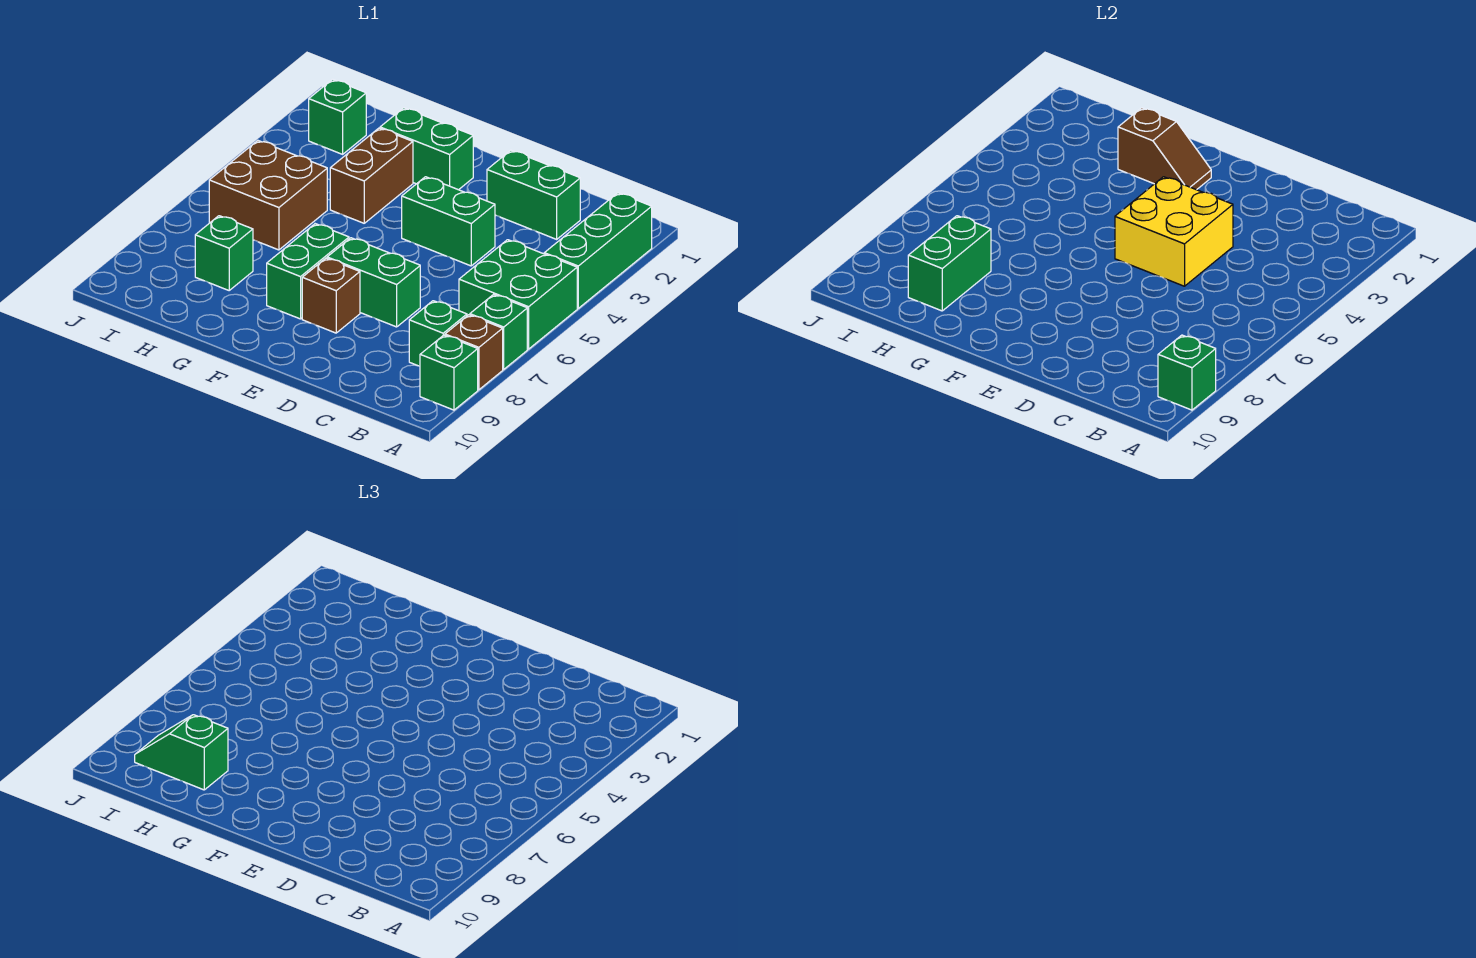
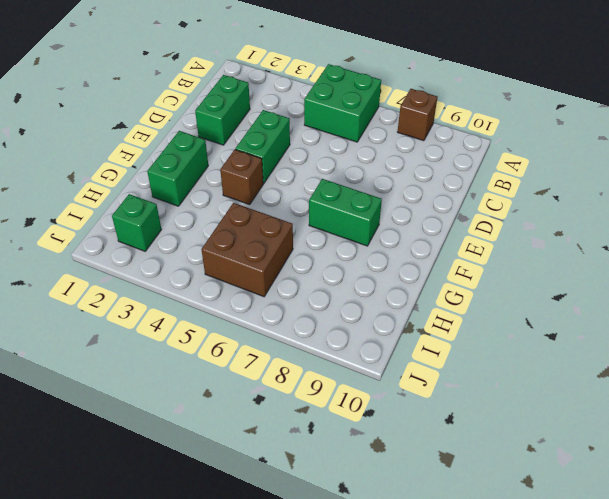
brown brick F4 level 1 -> brown brick E8 level 1
none -> green brick A2:A4 level 1
none -> green brick A7 level 1
none -> green brick A9 level 1

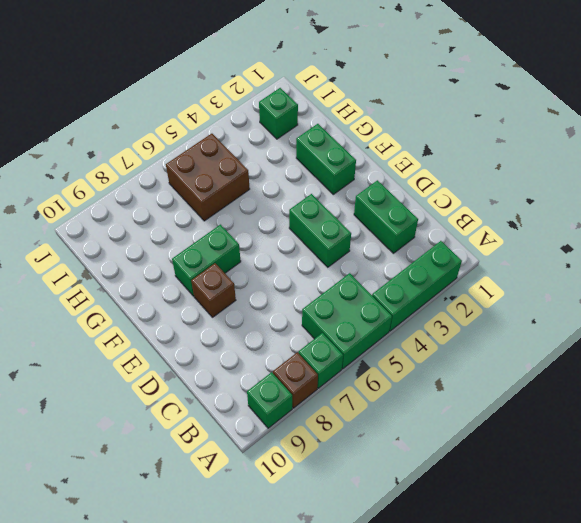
none -> green brick B8 level 1
none -> green brick D7:E7 level 1
none -> brown brick G3:G4 level 1

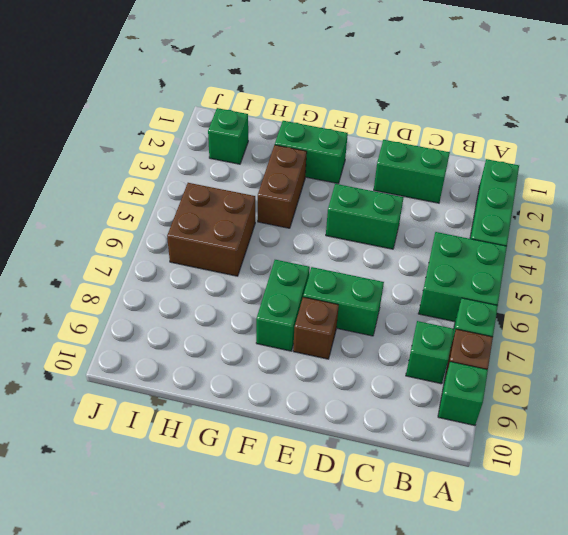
none -> green brick H8 level 1
none -> green brick A9 level 2
none -> yellow brick D4:E5 level 2

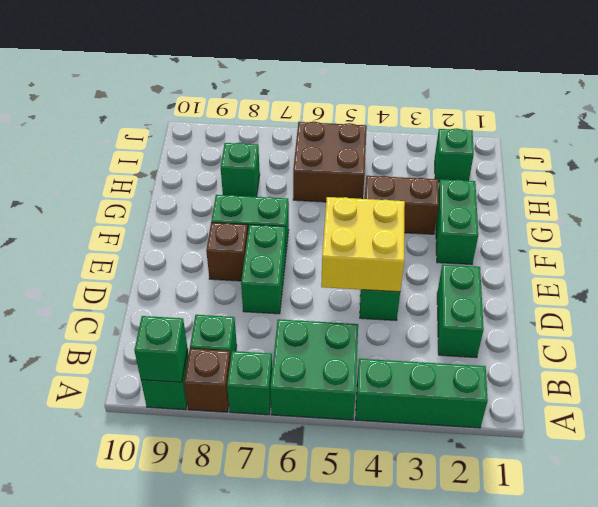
none -> brown slope F2:G2 level 2 top G
none -> green brick H8:H9 level 2
none -> green slope H9:I9 level 3 top H

